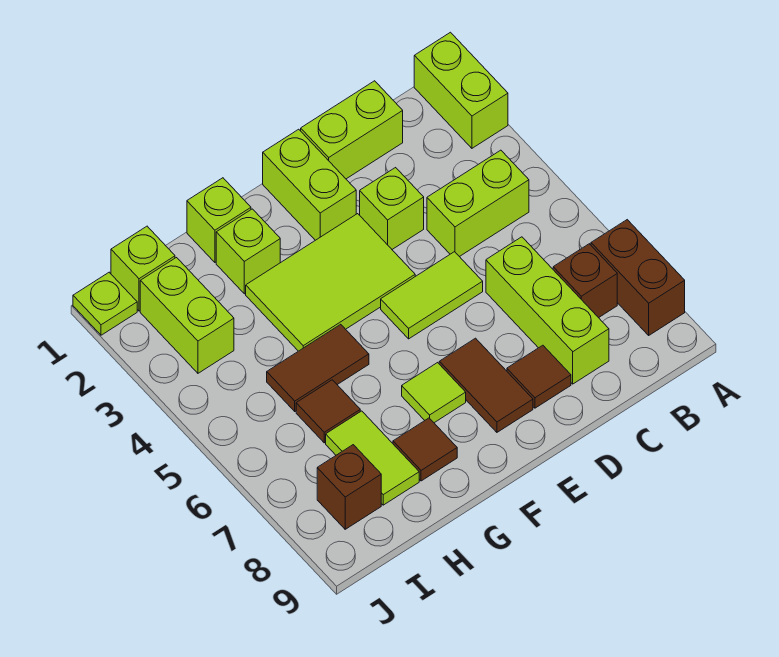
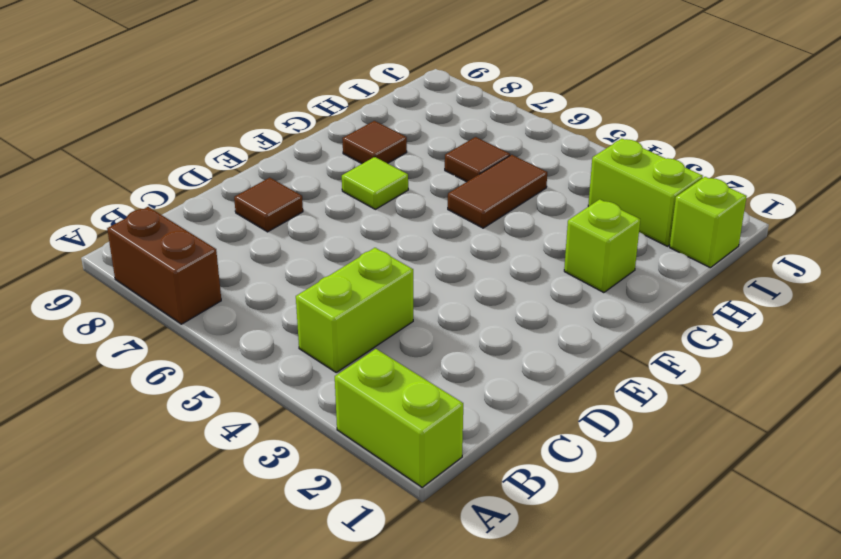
none -> brown brick B7 level 1
none -> lime brick C1:D1 level 1
none -> lime brick C6:C8 level 1

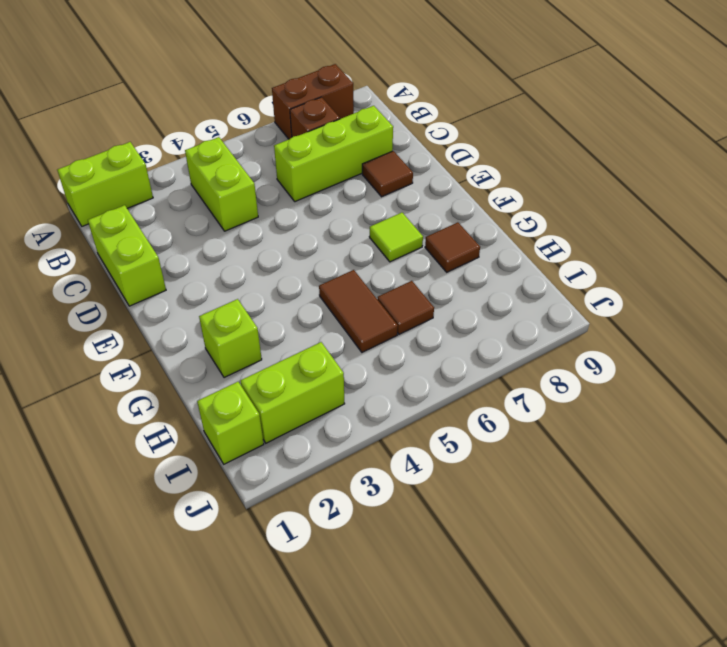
none -> lime brick D3 level 1
none -> lime tile D5:E5 level 1
none -> lime brick E1:E2 level 1

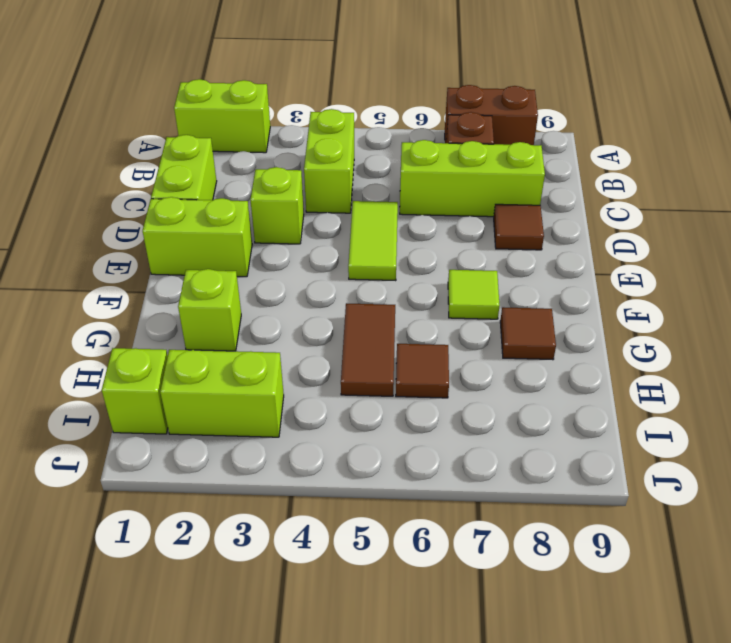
none -> lime tile E3:G4 level 1
none -> brown tile E7:E8 level 1
none -> lime brick G1 level 1

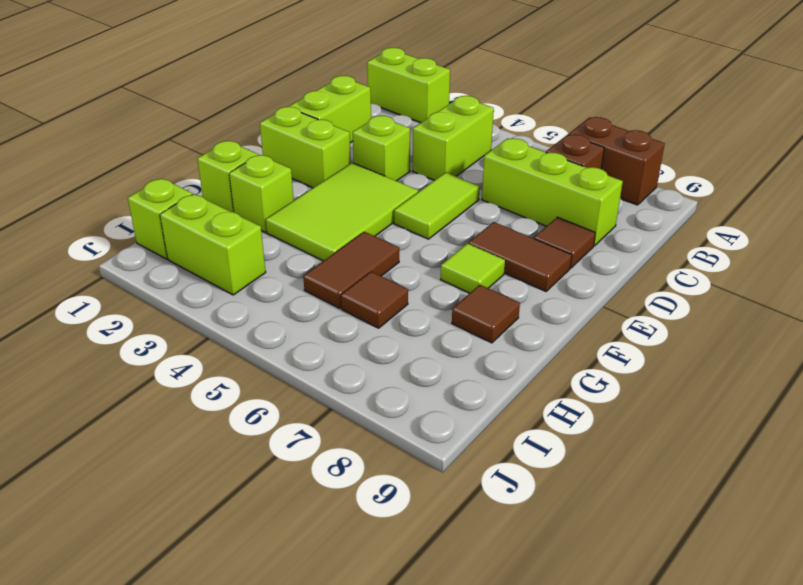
none -> lime tile H7:H8 level 1
none -> brown brick I8 level 1
none -> lime plate J1 level 1

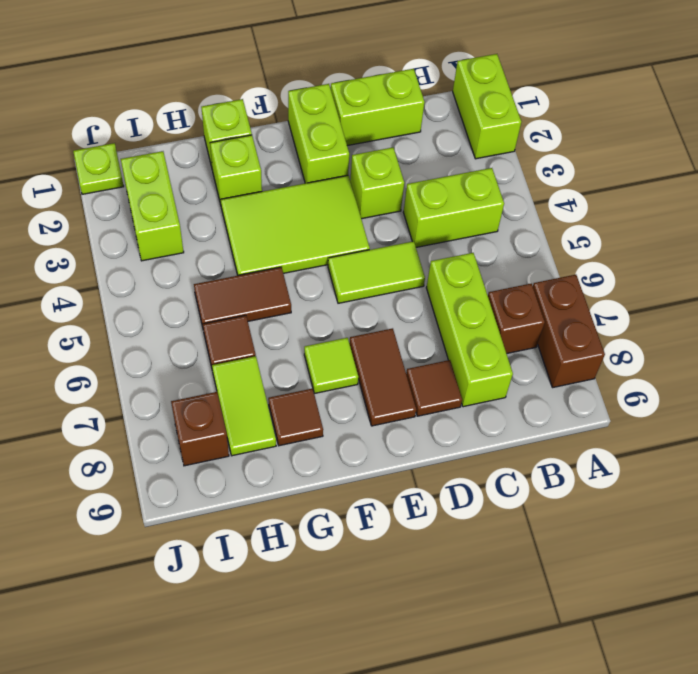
none -> lime brick I1 level 1

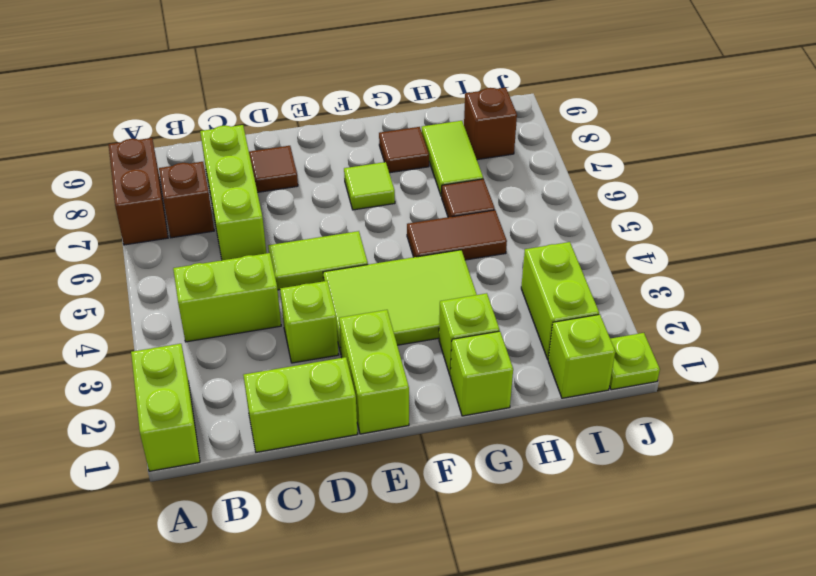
none -> brown tile E7:E8 level 1

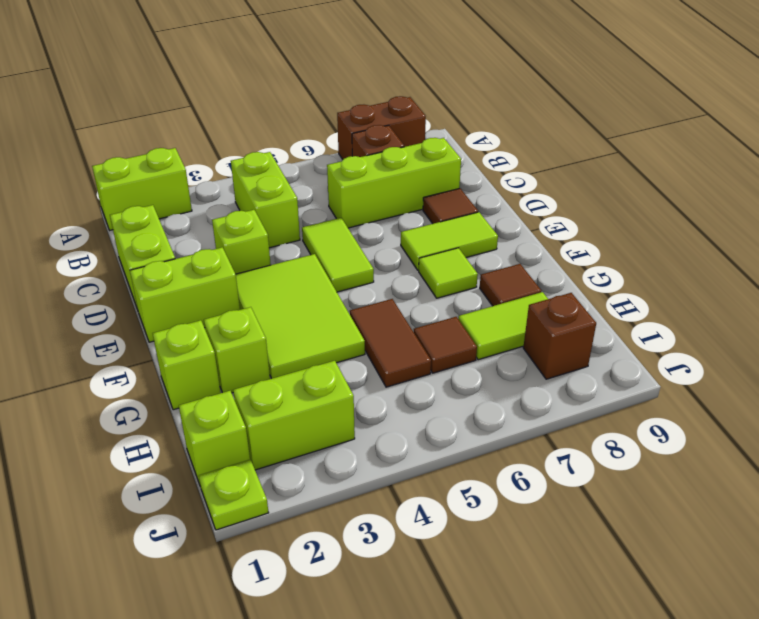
lime tile E7:E8 level 1 -> brown tile E7:E8 level 1

